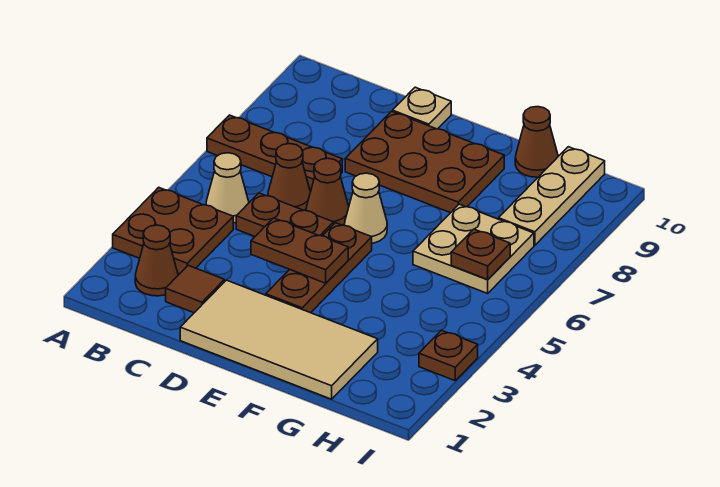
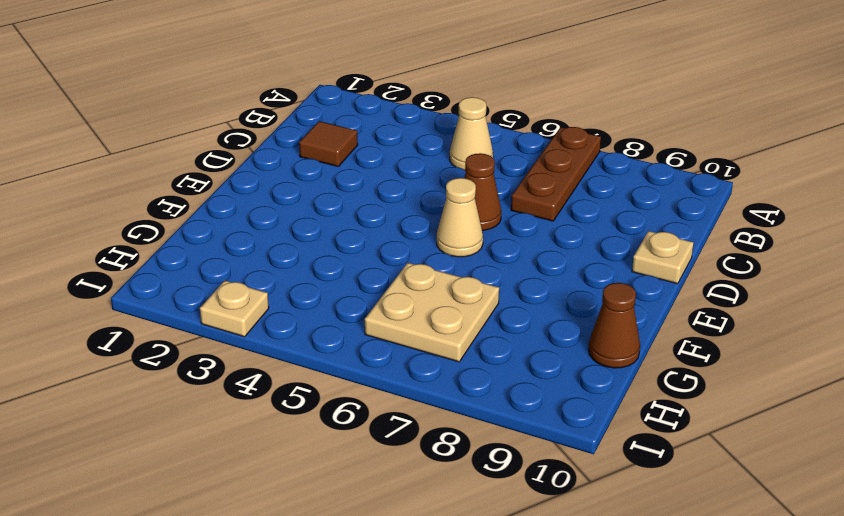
tan plate I3 level 1 -> brown plate I3 level 1
none -> brown plate A3:B4 level 1
none -> brown cone B2 level 1
none -> brown plate C5:D5 level 1

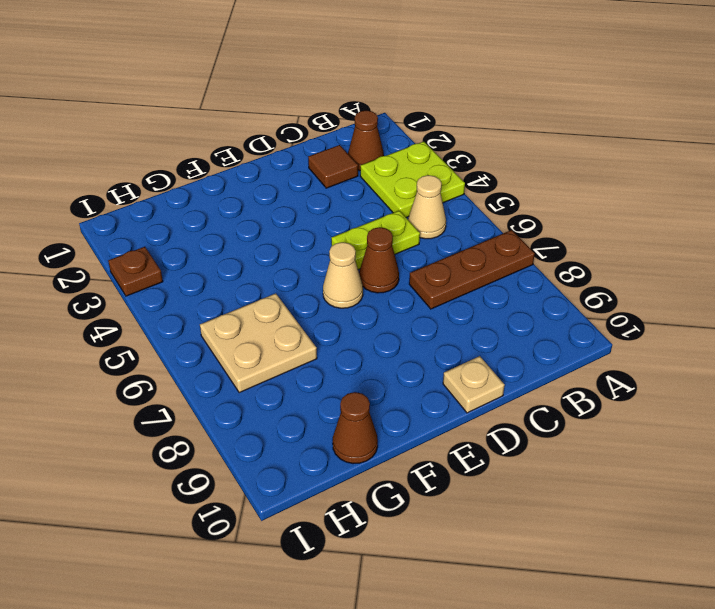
lime plate A3:B4 level 1 -> brown plate A3:B4 level 1
lime plate C5:D5 level 1 -> brown plate C5:D5 level 1
none -> brown cone C6 level 1
none -> tan tile D1:G2 level 1
none -> brown plate D8:F9 level 1

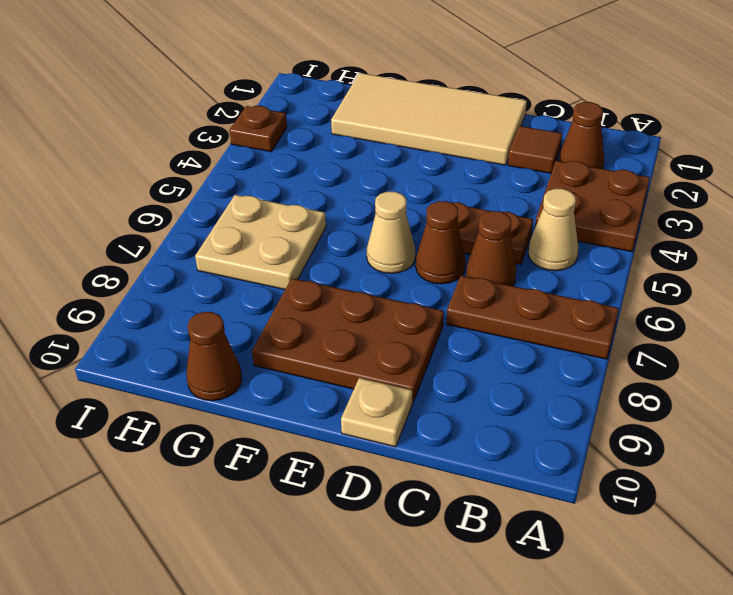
none -> brown plate E3:E5 level 1
none -> tan plate H8:H10 level 1
none -> brown plate D4:E4 level 2

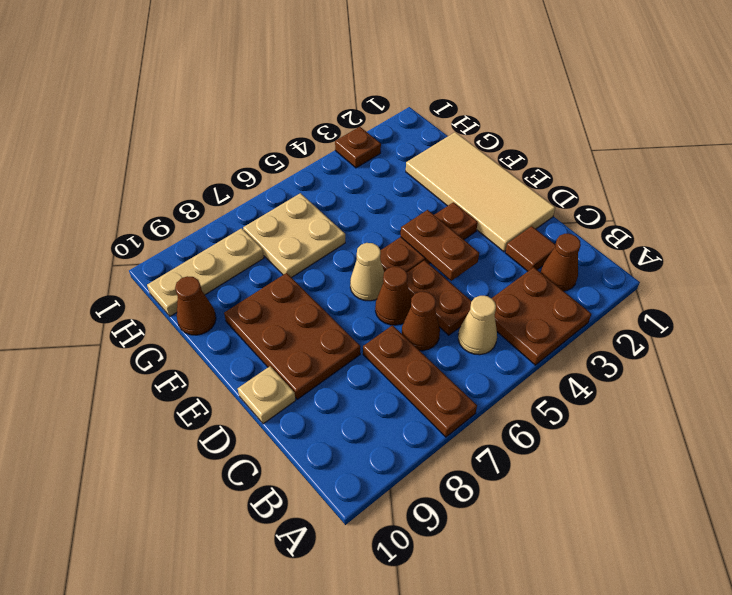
none -> brown plate H6 level 2

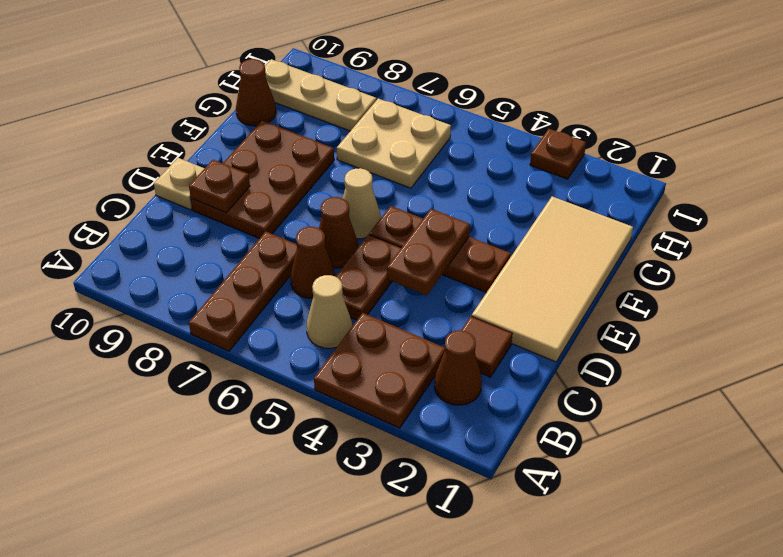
brown plate D9 level 2 -> brown plate H6 level 2

